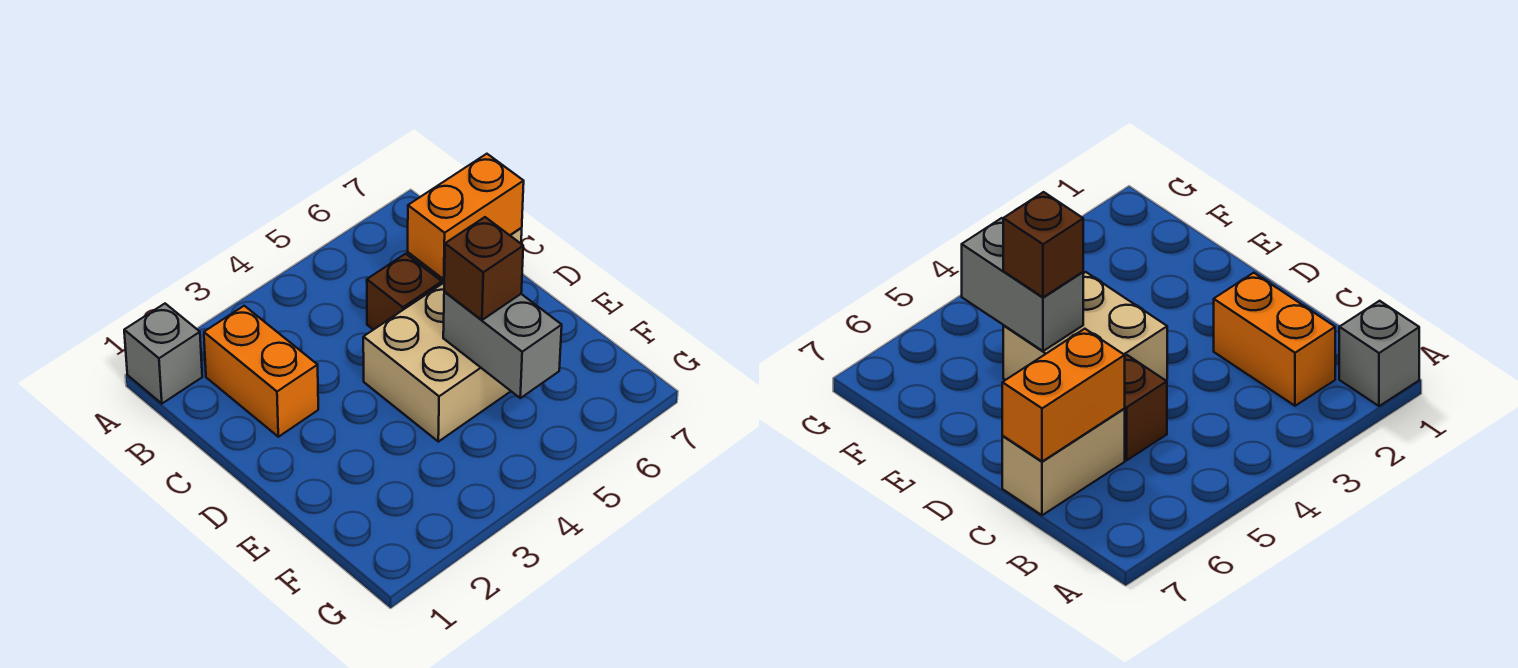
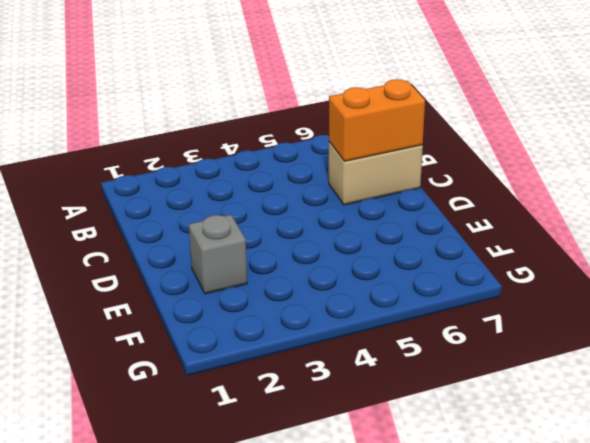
grey brick E2 level 1 -> grey brick A1 level 1
none -> orange brick B2:C2 level 1
none -> brown brick C5 level 1

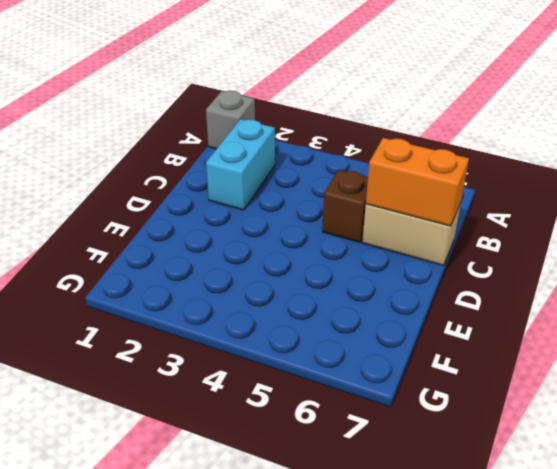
cyan brick B2:C2 level 1 -> orange brick B2:C2 level 1
none -> tan brick D4:E5 level 1
none -> grey brick E5:F5 level 2

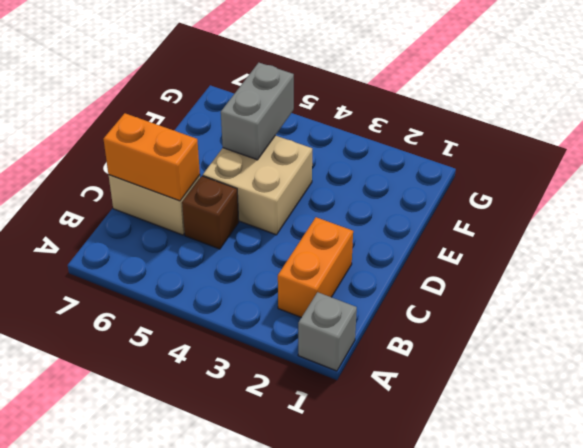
none -> brown brick E5 level 3

